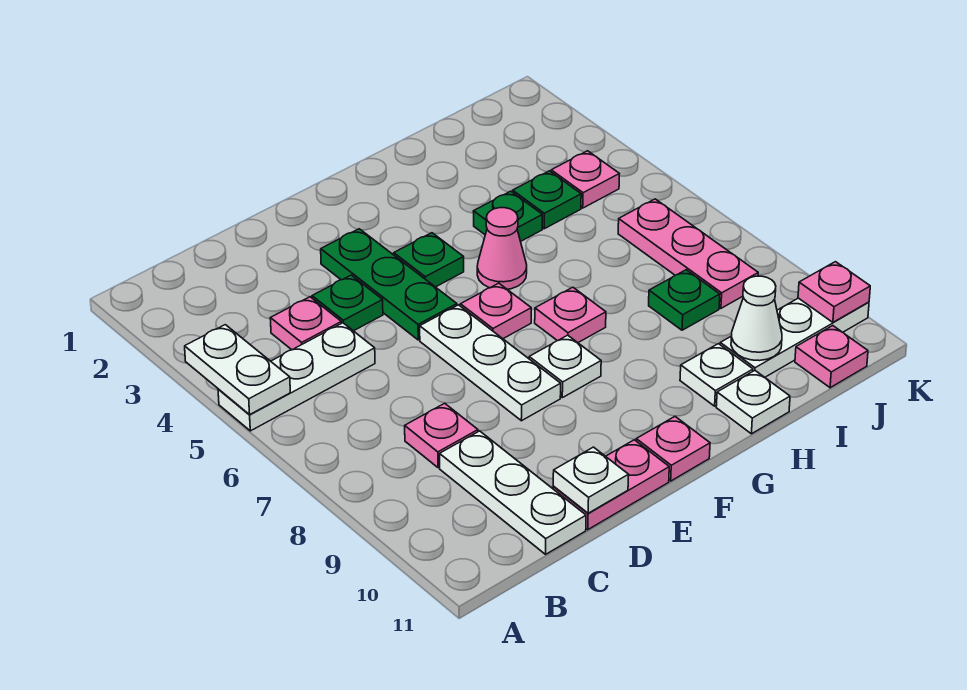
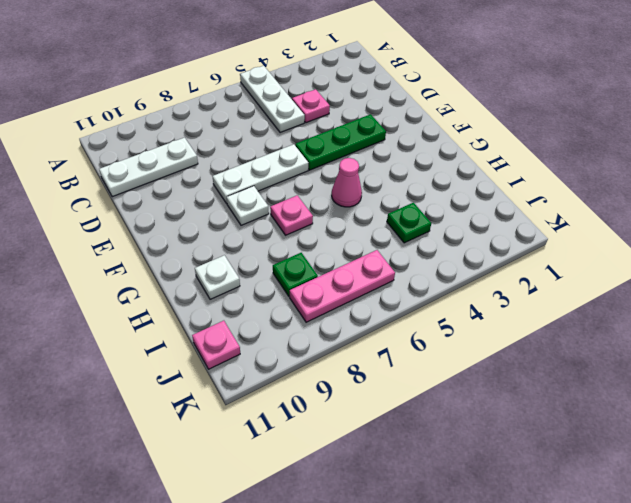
none -> pink plate C8 level 1
none -> green plate D4 level 1
none -> pink plate D11:E11 level 1

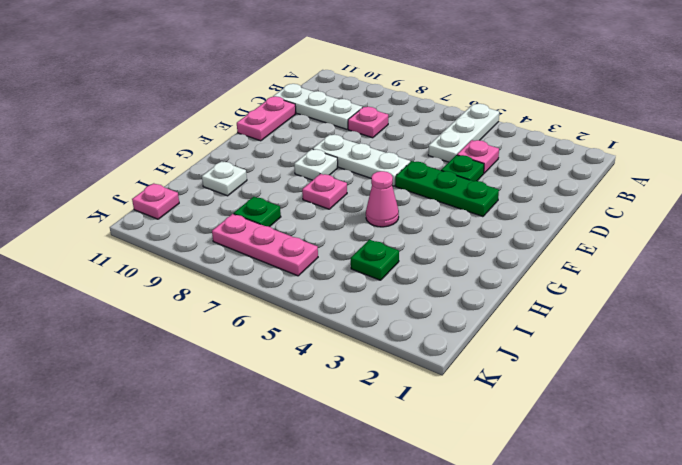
none -> green plate F4 level 1
none -> pink plate F6 level 1
none -> pink plate F11 level 1

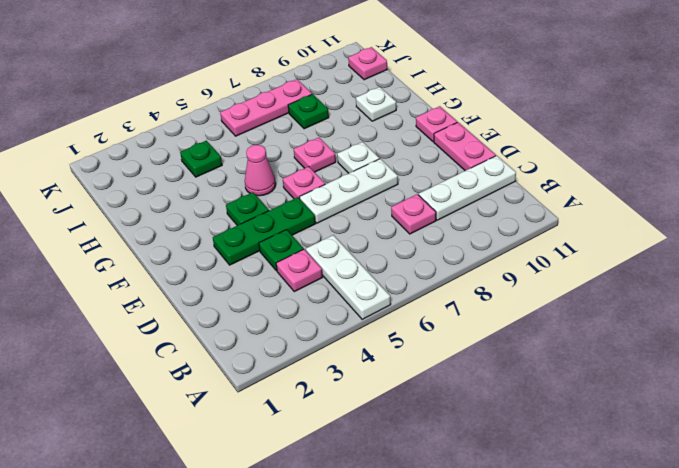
none -> green plate H4 level 1
none -> white plate H11 level 1
none -> white plate I10:K10 level 1

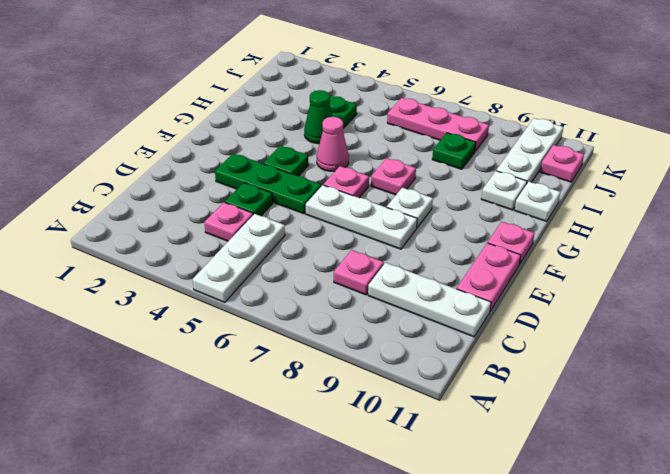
green cone H4 level 1 -> green plate H4 level 1
none -> pink plate J4 level 1
none -> white plate A4:A5 level 2
none -> white plate D11 level 2

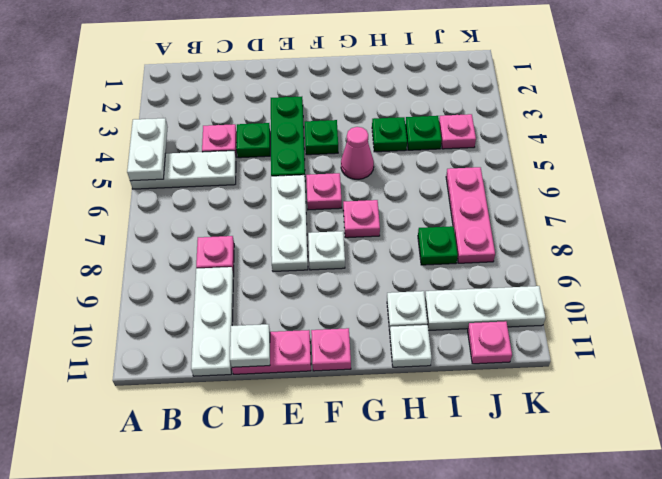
none -> white cone I10 level 2
none -> pink plate K10 level 2

